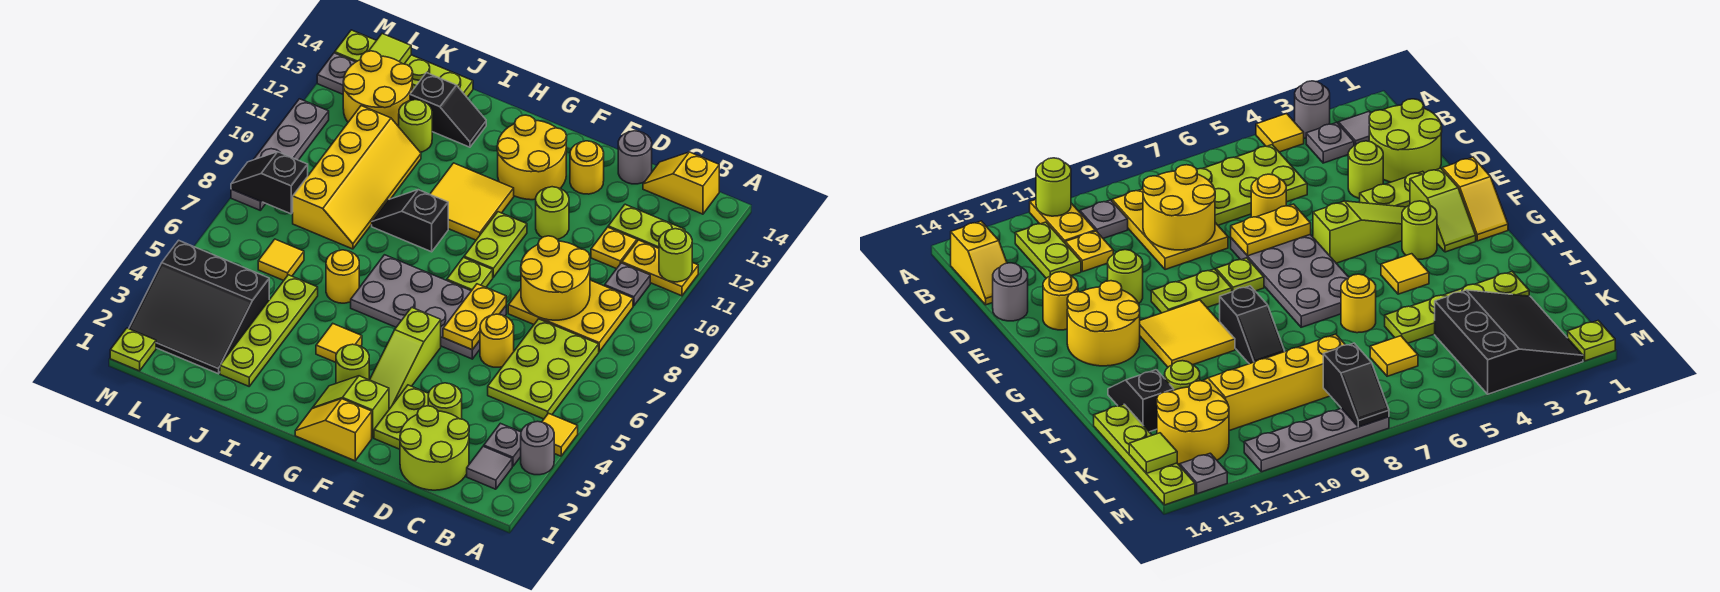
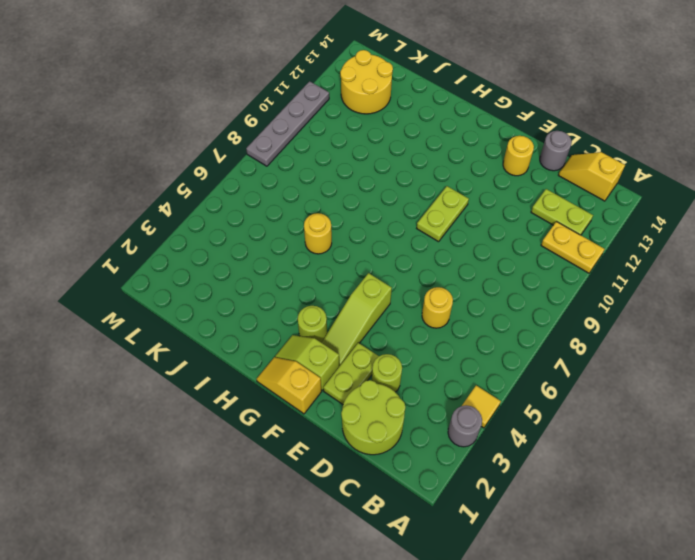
none -> grey tile B2 level 1
none -> grey plate B3 level 1
none -> lime plate B5:C7 level 1
none -> yellow plate B8:D9 level 1

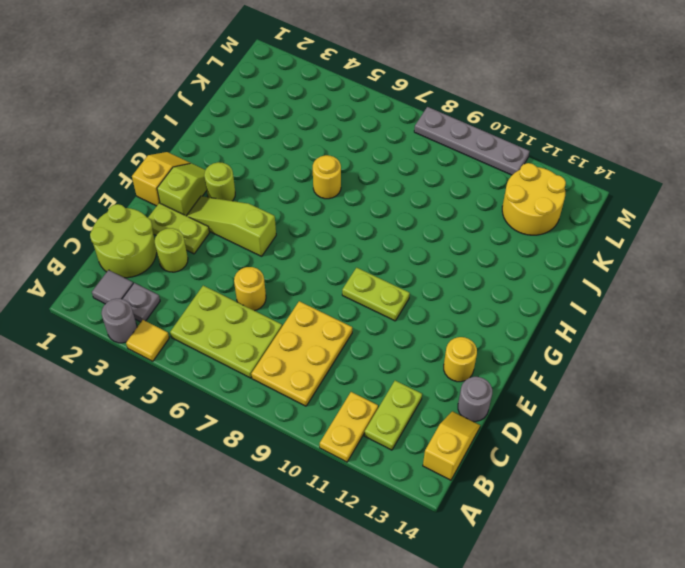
none -> grey plate B10 level 1
none -> yellow plate C11 level 1
none -> grey plate E6:H7 level 1
none -> lime round brick E11 level 1

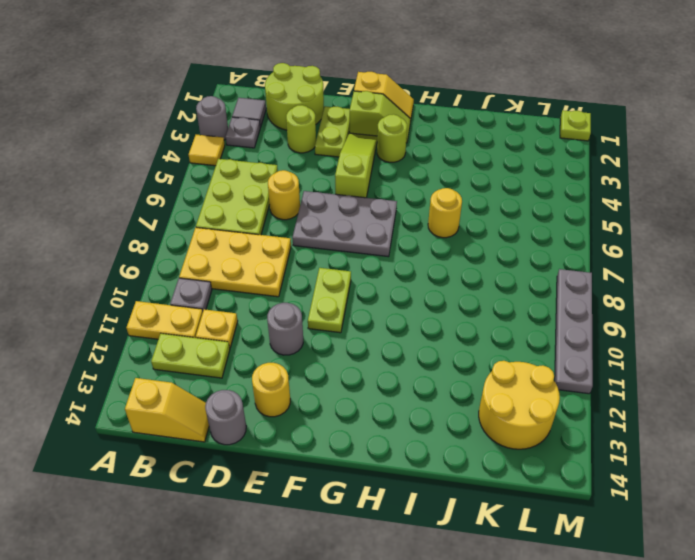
grey plate E6:G7 level 1 -> grey plate E6:H7 level 1
grey round brick E11 level 1 -> lime round brick E11 level 1
none -> lime plate F8 level 1
none -> yellow round brick F12:G13 level 1
none -> yellow tile G10:H11 level 1
none -> yellow tile H4 level 1

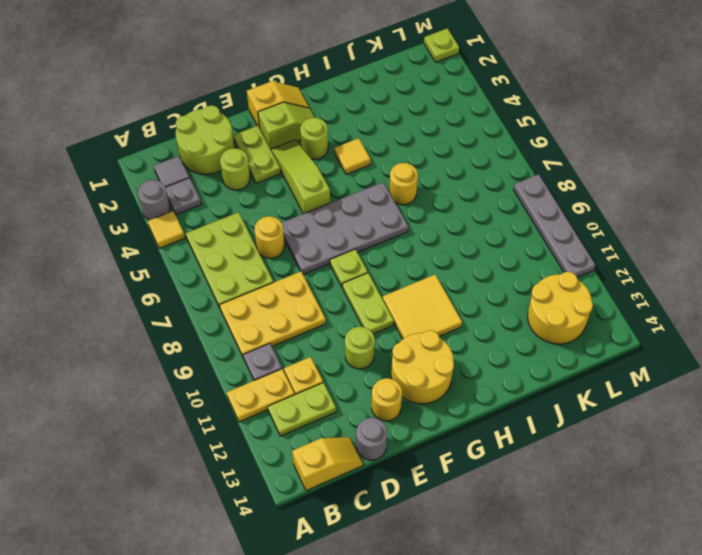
none -> black slope H9:I9 level 1 top H
none -> black slope I13:J13 level 1 top J
none -> lime plate J2:J5 level 1
none -> yellow slope J8:K11 level 1 top K

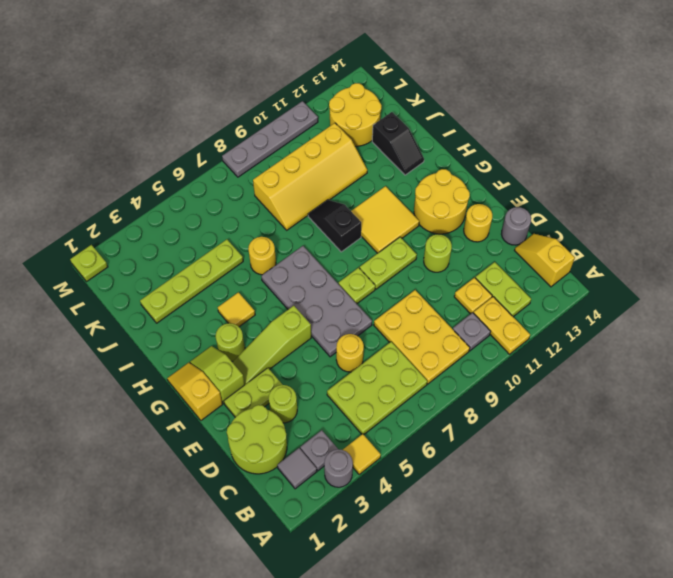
none -> lime round brick J12 level 1
none -> lime plate J14:M14 level 1
none -> black slope K2:M4 level 1 top 4
none -> yellow tile K6 level 1

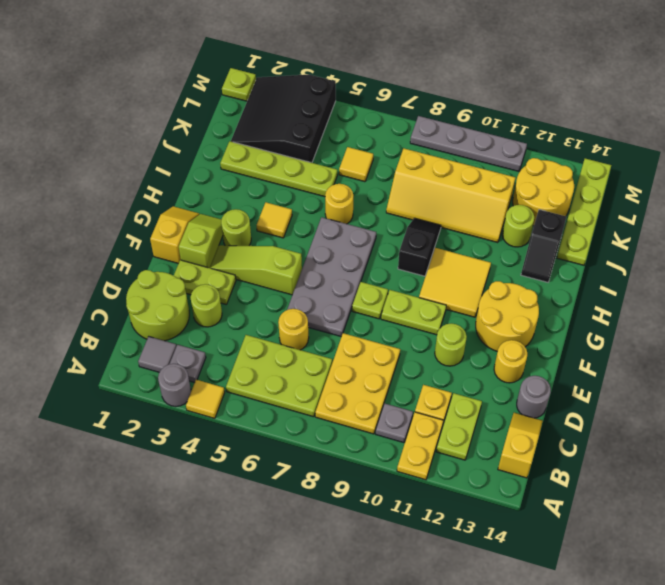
none -> grey plate M13 level 1
none -> lime round brick A11 level 2
none -> yellow round brick C8:D9 level 2
none -> yellow plate E6:E7 level 2

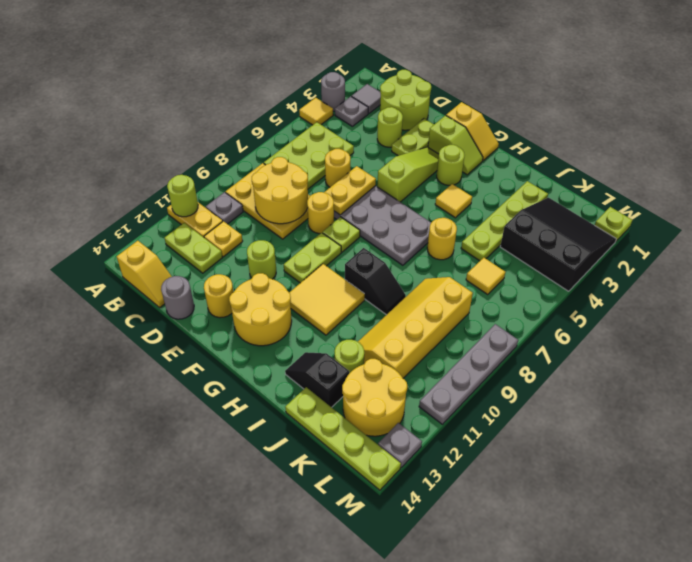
yellow round brick E8 level 1 -> none
none -> black slope L8:M8 level 2 top L
none -> lime tile L14 level 2

